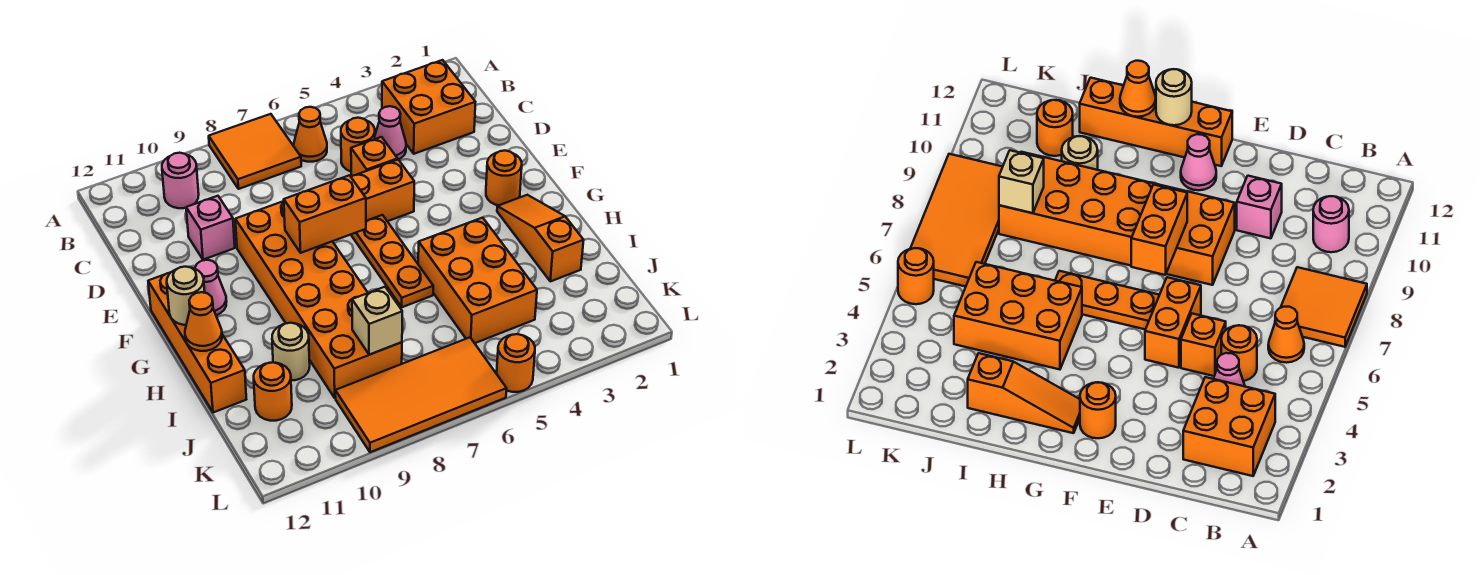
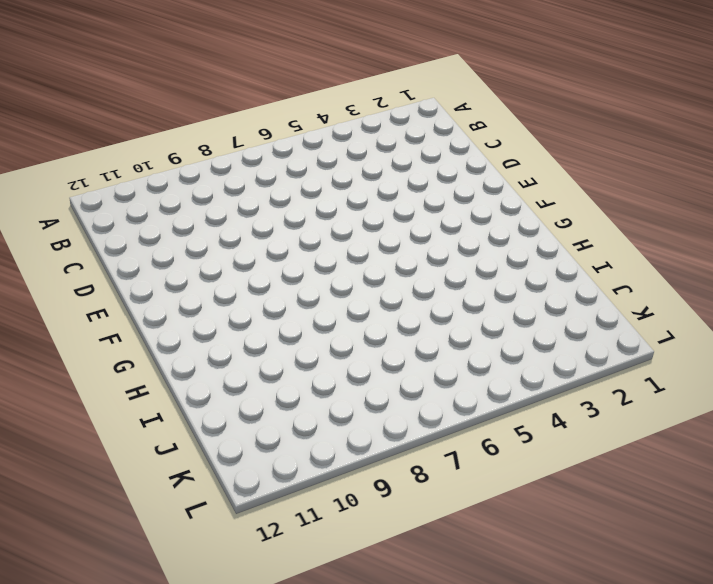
none -> orange tile A7:B8 level 1
none -> orange brick B2:C3 level 1
none -> orange cone B6 level 1

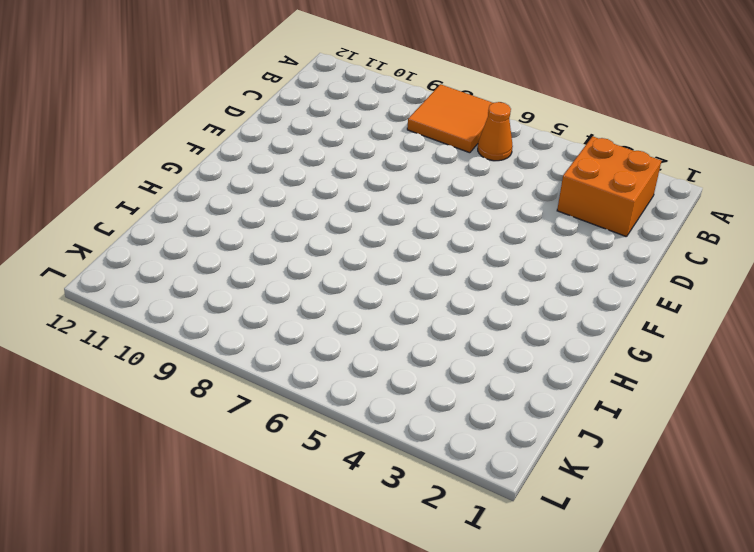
none -> pink round brick B10 level 1
none -> pink cone C4 level 1
none -> orange round brick C5 level 1

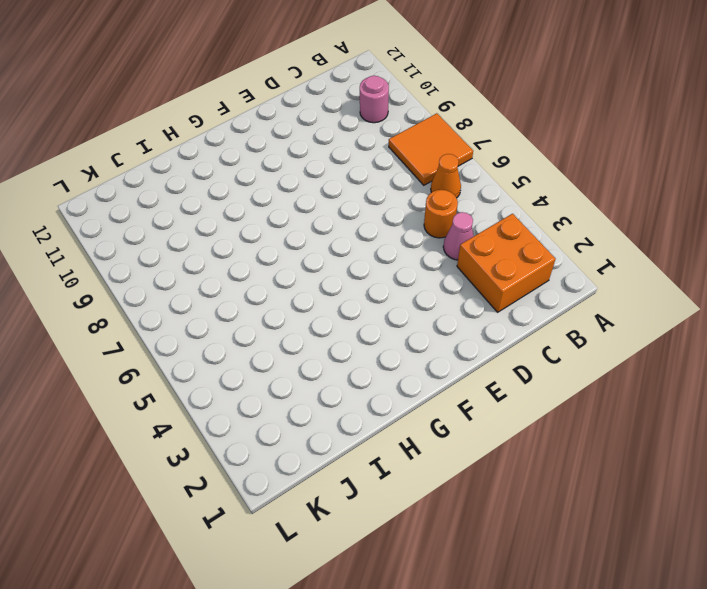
none -> orange brick D5 level 1
none -> pink brick D10 level 1
none -> orange brick E5:E6 level 1

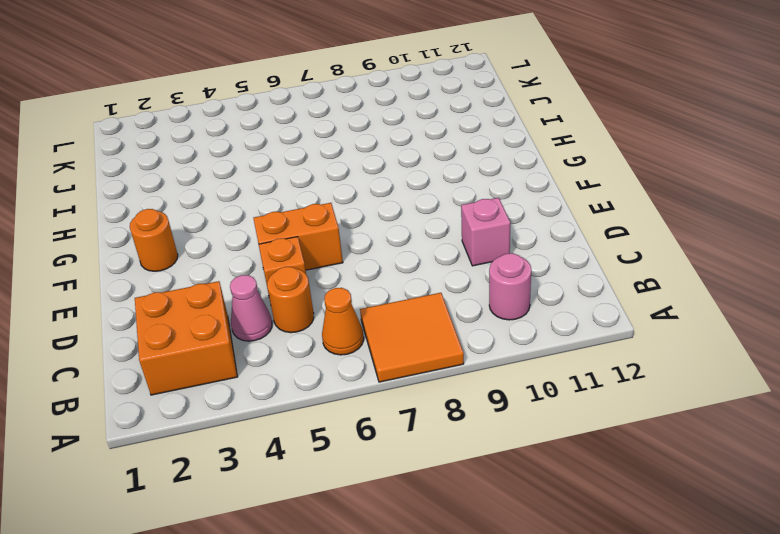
none -> orange brick E8:J9 level 1
none -> orange plate F6:H6 level 1
none -> pink cone F11 level 1

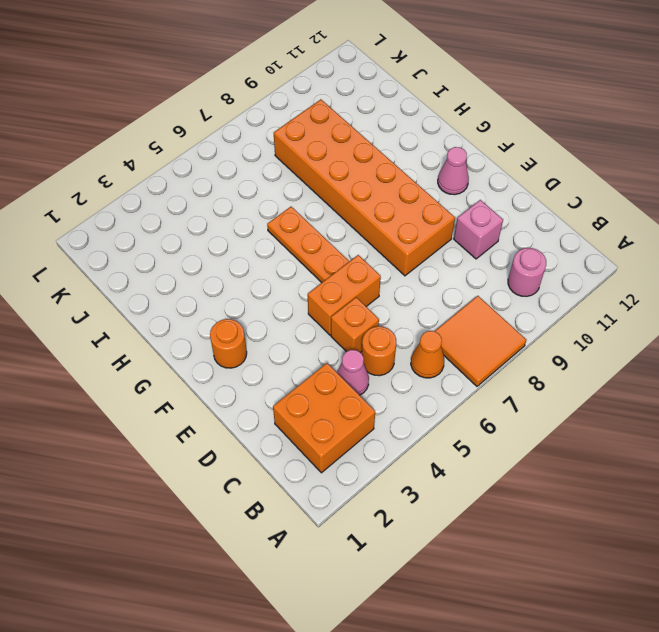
none -> orange brick F12:I12 level 1
none -> orange slope G2:I2 level 1 top I
none -> orange brick H4:J5 level 1

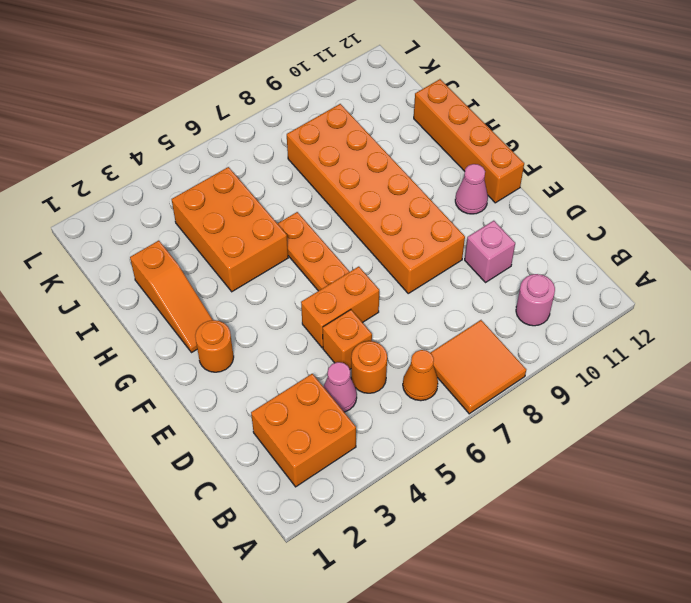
none -> tan round brick I10 level 1
none -> orange round brick J11 level 1
none -> orange tile K6:L9 level 1

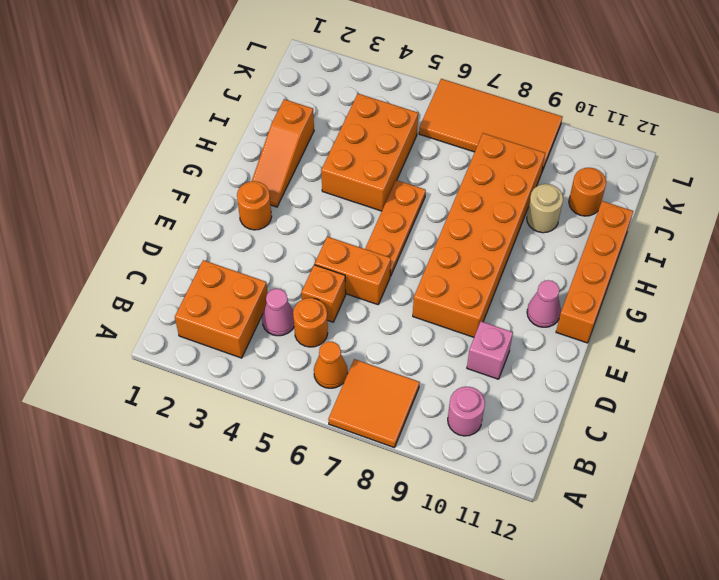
none -> orange round brick L5 level 1
none -> orange brick F7:F8 level 2
none -> tan round brick G12 level 2

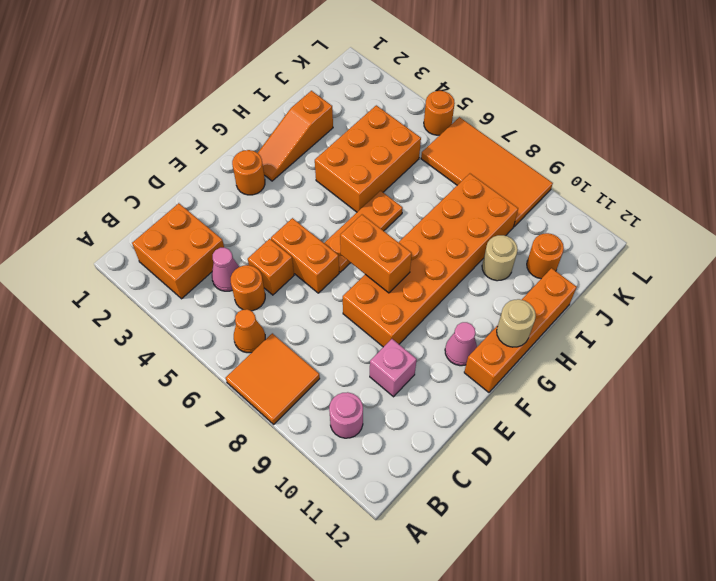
none -> orange cone H12 level 2
none -> tan brick J8 level 2

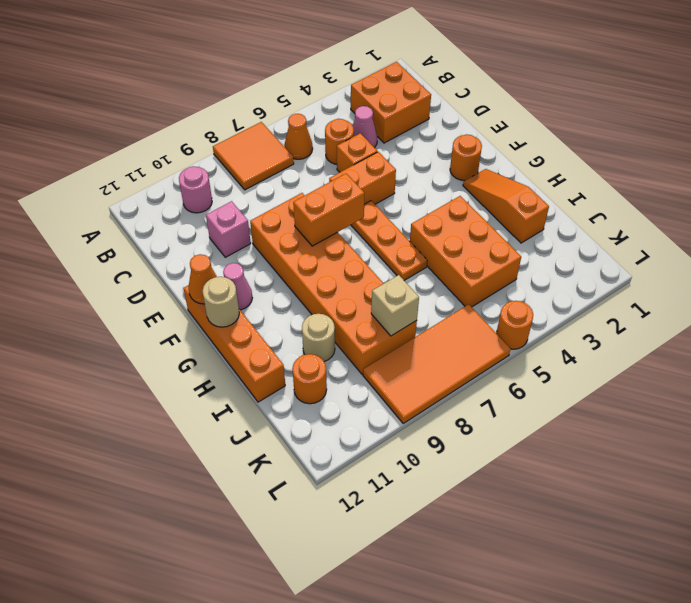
orange cone F12 level 2 -> orange cone H12 level 2

